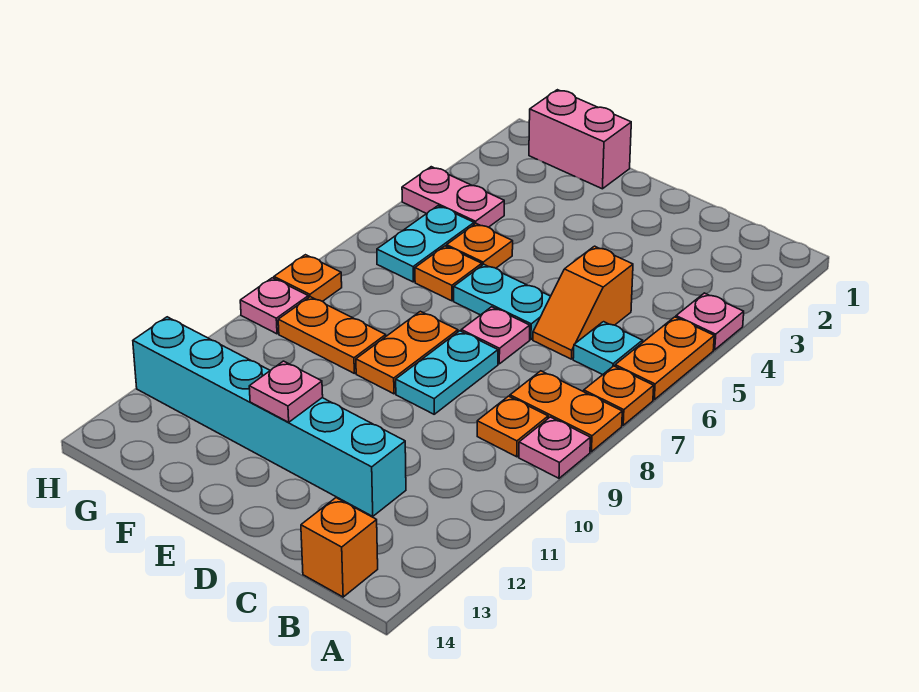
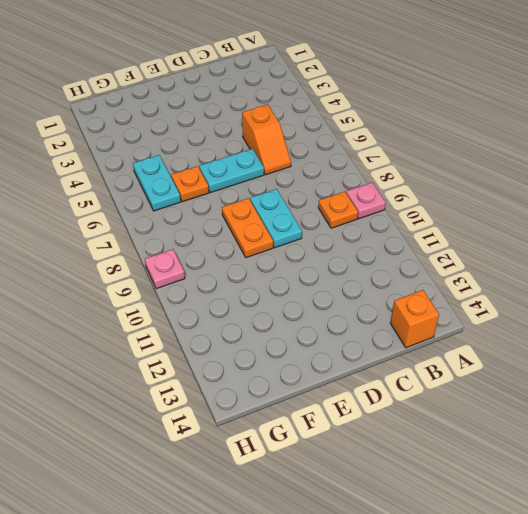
none -> pink plate A4 level 1
none -> orange plate A5:A6 level 1
none -> orange plate A7 level 1

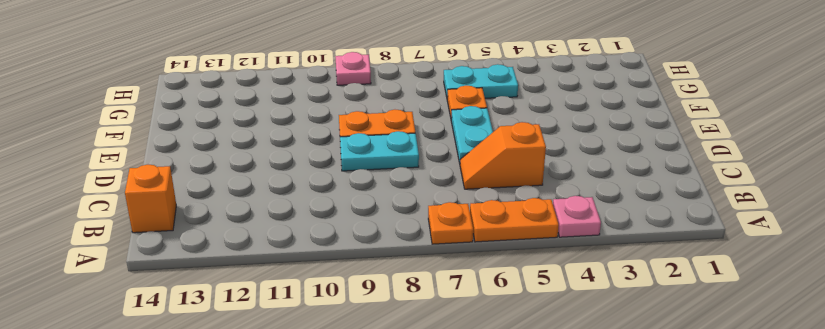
none -> orange plate A8:B8 level 1
none -> pink plate A9 level 1
none -> cyan plate B6 level 1

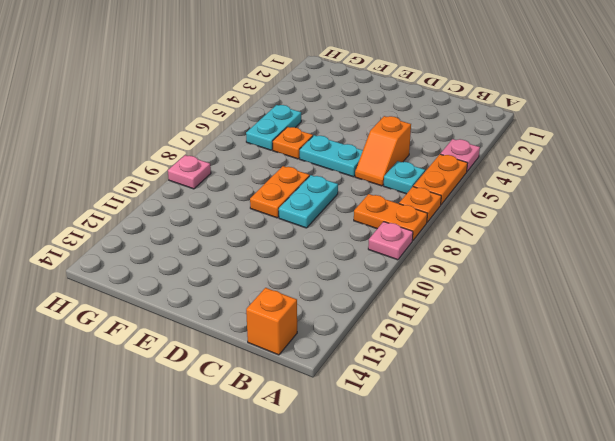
none -> orange plate B9 level 1
none -> cyan brick C12:H12 level 1
none -> pink plate D7 level 1

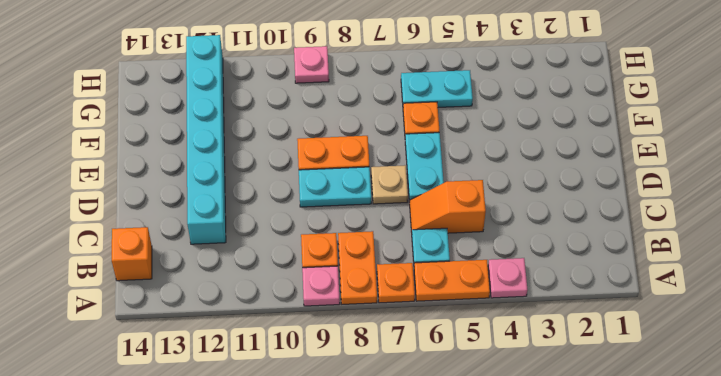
tan plate D7 level 1 -> pink plate D7 level 1
none -> pink brick F1:G1 level 1
none -> orange plate F5 level 1
none -> orange plate F9:G9 level 1

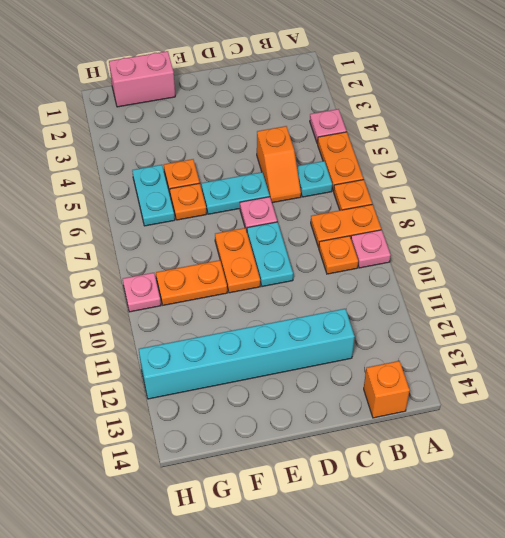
none -> pink plate G4:H4 level 1
none -> orange plate H8 level 1
none -> pink plate E12 level 2

